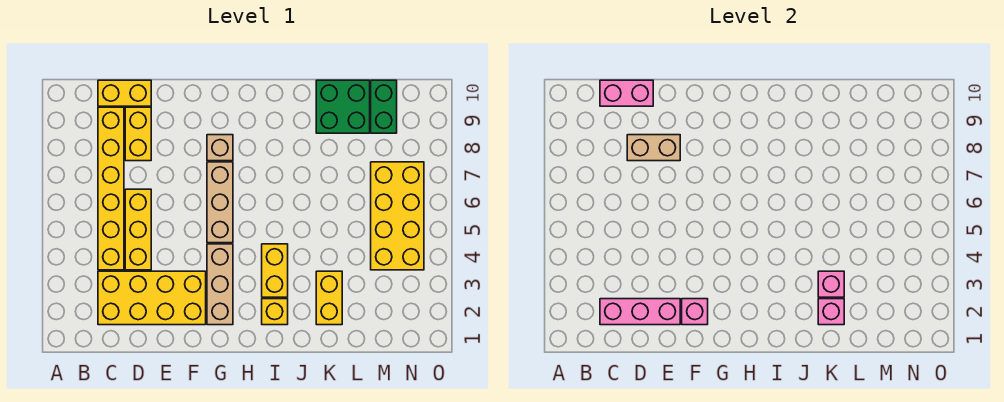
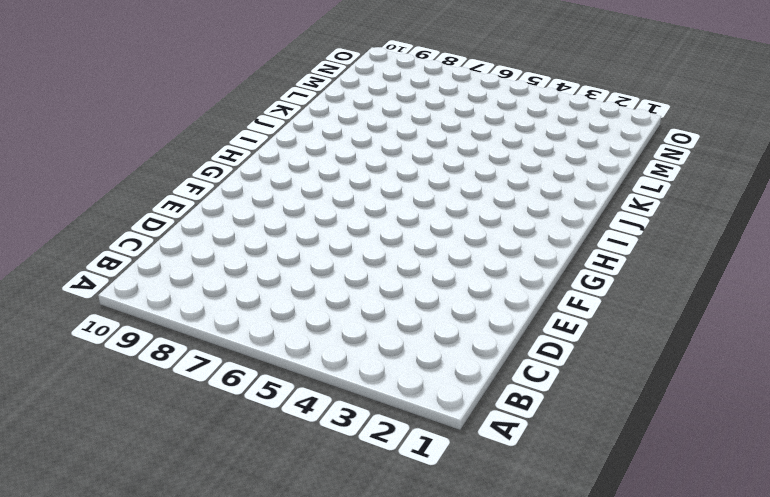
none -> yellow brick C2:F3 level 1
none -> yellow brick C4:C9 level 1
none -> yellow brick C10:D10 level 1

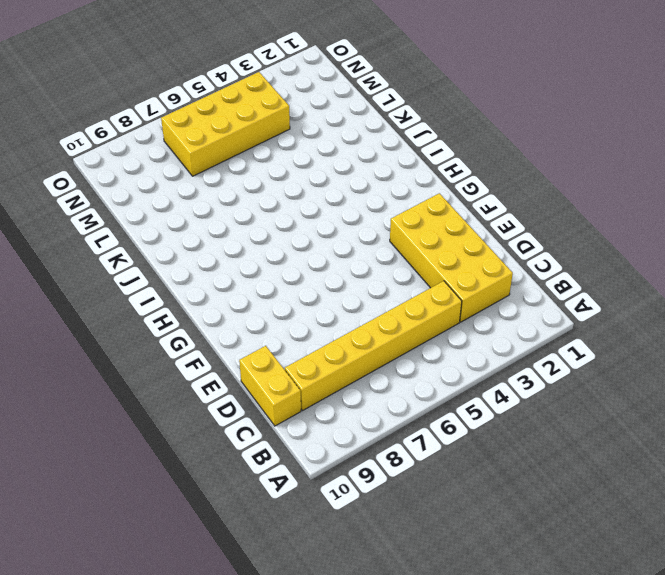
none -> yellow brick D4:D6 level 1
none -> yellow brick D8:D9 level 1
none -> tan brick G2:G4 level 1

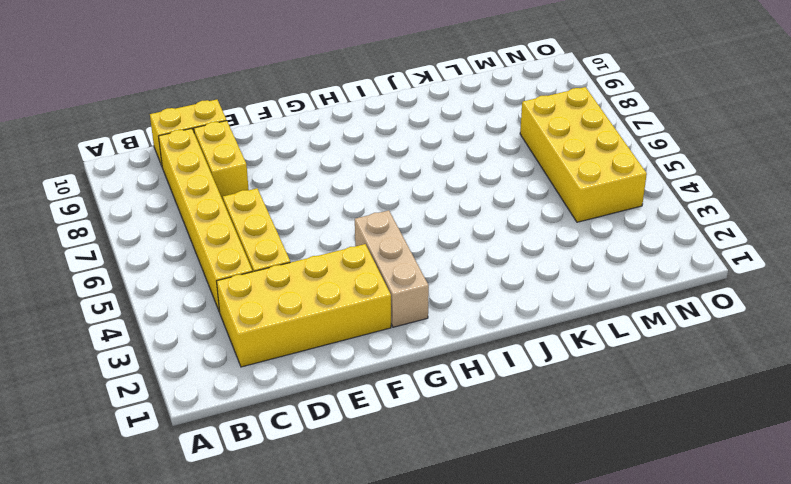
none -> tan brick G5:G7 level 1
none -> tan brick G8 level 1
none -> yellow brick I2 level 1

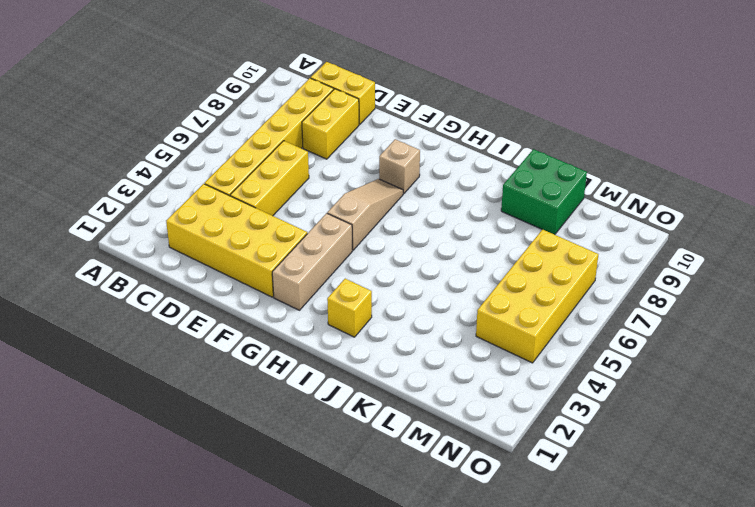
tan slope G5:G7 level 1 top 5 -> tan brick G5:G7 level 1
none -> yellow brick I3:I4 level 1
none -> yellow brick K2:K3 level 1
none -> green brick M9:M10 level 1

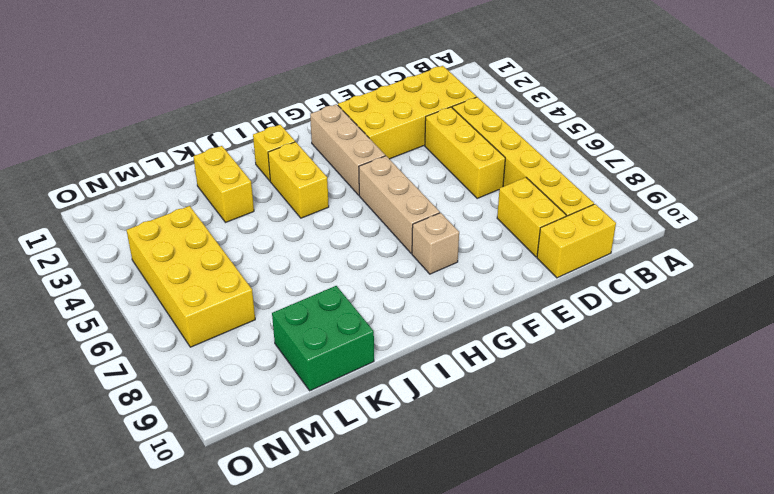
none -> green brick M9:M10 level 1
none -> pink brick C2:E2 level 2
none -> pink brick C10:D10 level 2

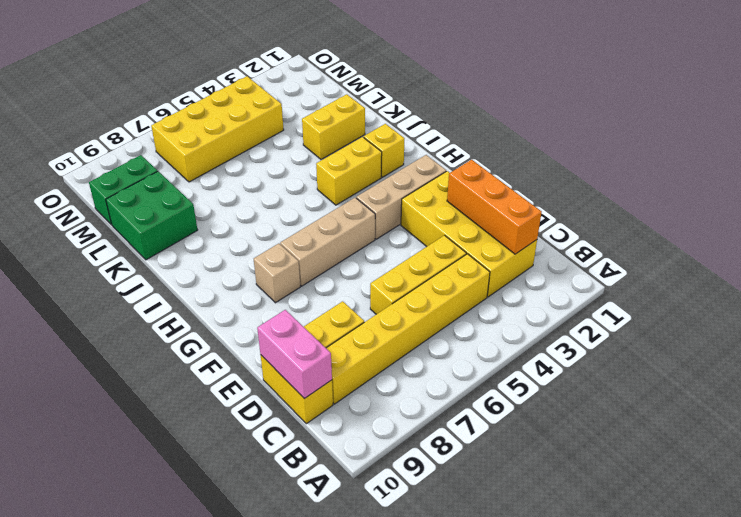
orange brick C2:E2 level 2 -> pink brick C2:E2 level 2
none -> tan brick D8:E8 level 2
none -> pink brick F2 level 2
none -> pink brick K2 level 2

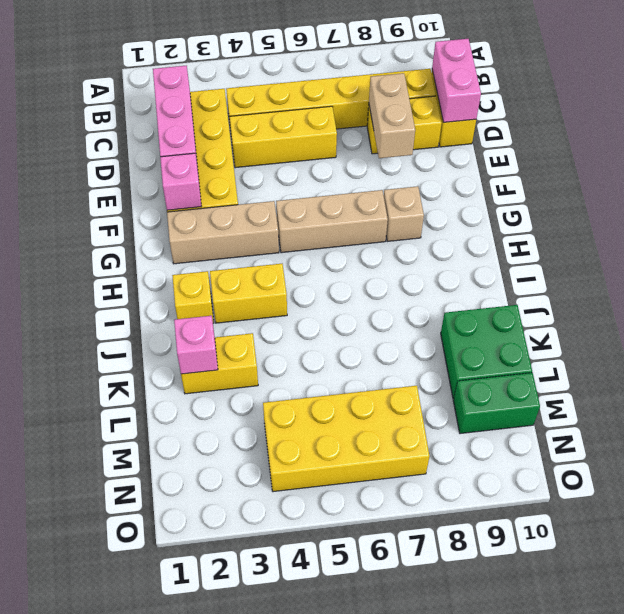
none -> pink brick K3 level 2

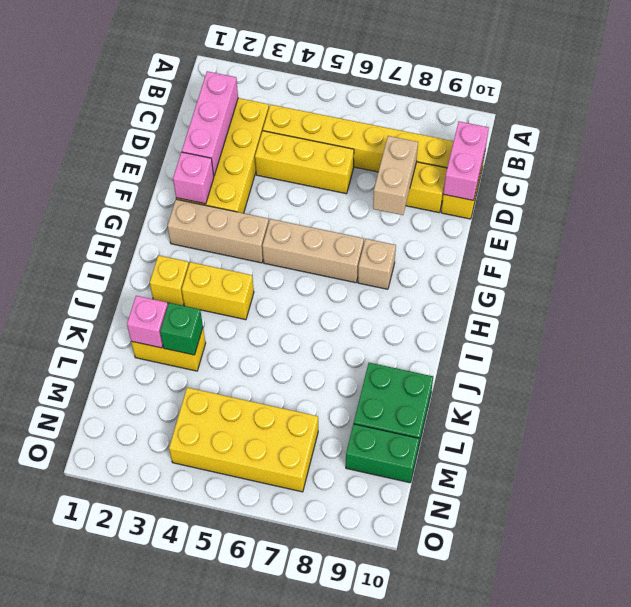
green brick K3 level 2 -> pink brick K3 level 2

